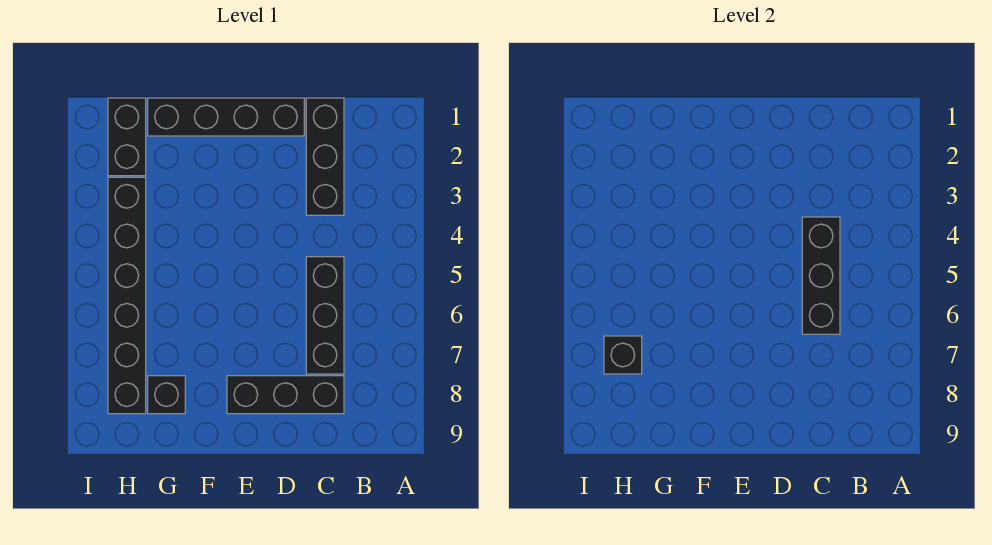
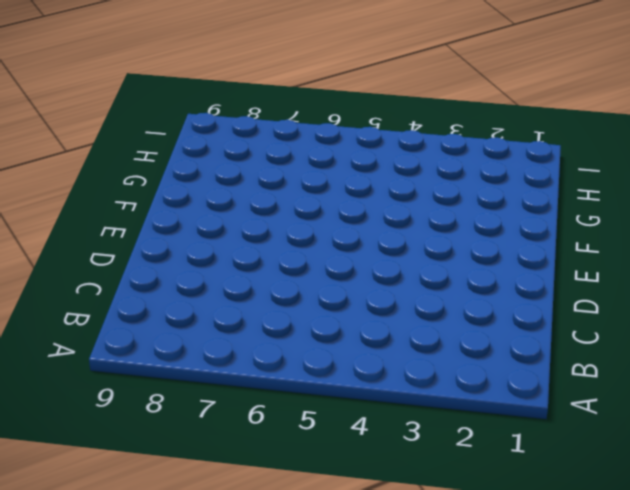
none -> black brick C1:C3 level 1
none -> black brick C5:C7 level 1

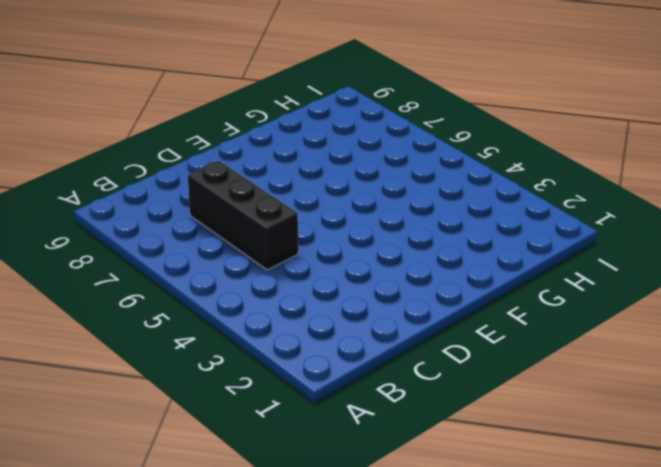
none -> black brick C1:C3 level 1
none -> black brick C8:E8 level 1

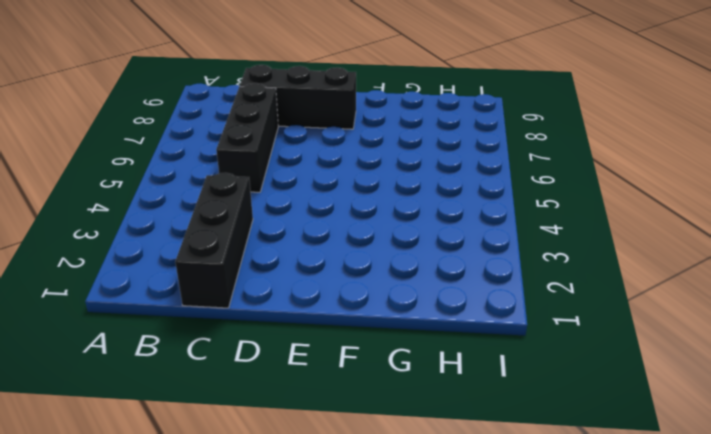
none -> black brick D1:G1 level 1
none -> black brick G8 level 1

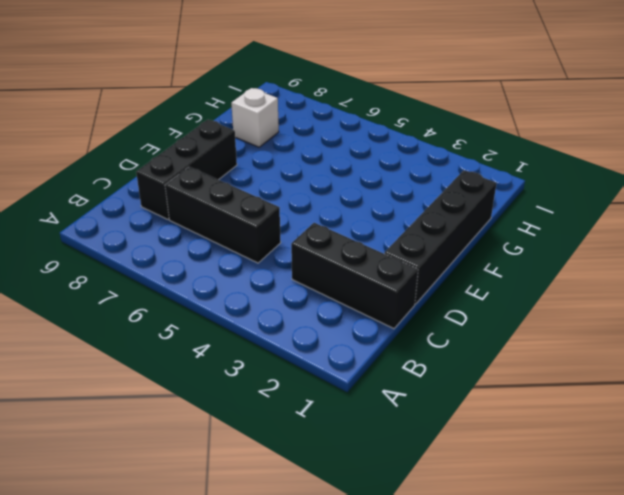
white brick G8 level 1 -> black brick G8 level 1
none -> black brick H1:H2 level 1
none -> black brick H3:H8 level 1

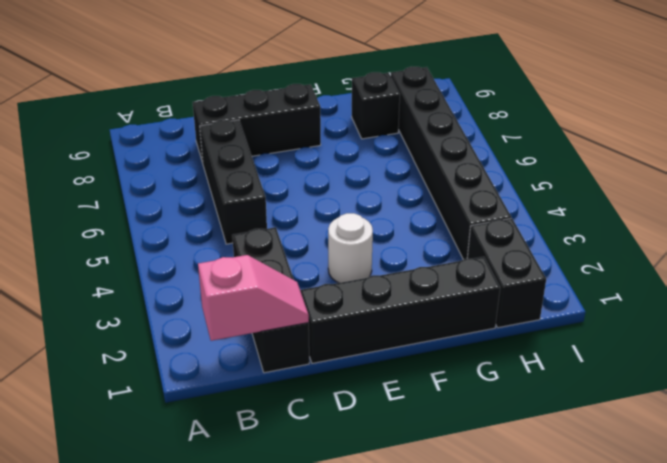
pink slope B1:C1 level 2 top B -> none
white round brick E3 level 1 -> none
none -> black brick C4:C6 level 2
none -> black brick H7 level 2

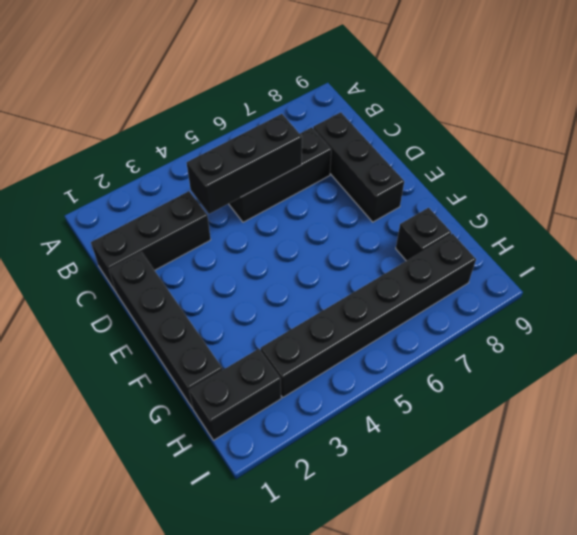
none -> black brick H7 level 2

